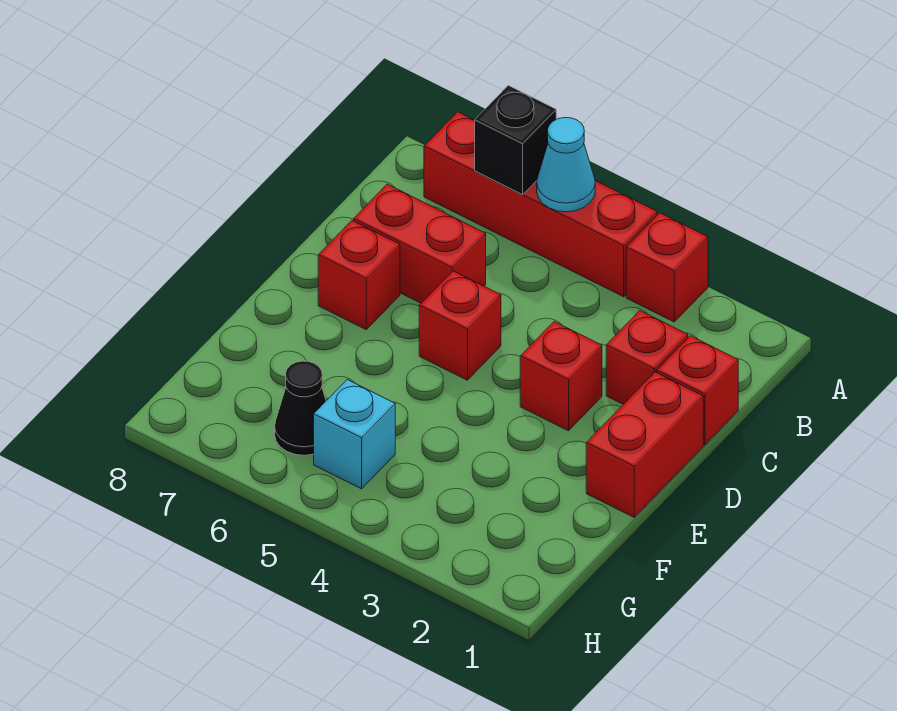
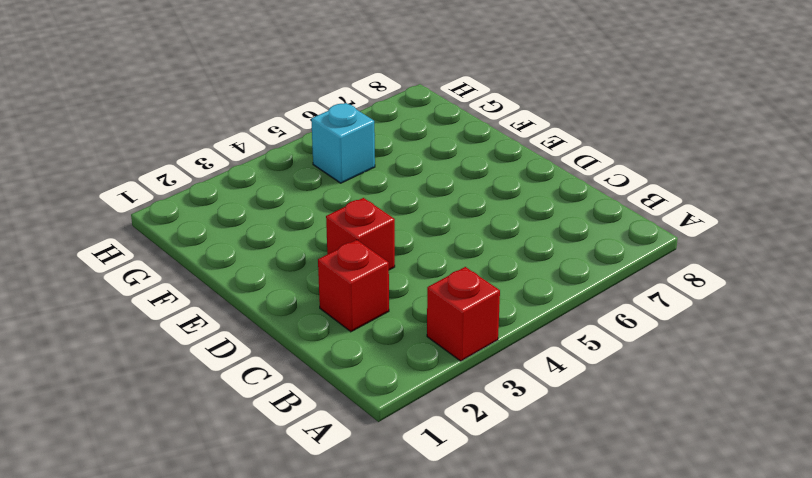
none -> red brick A4:A7 level 1
none -> red brick C1 level 1
none -> red brick C6:C7 level 1

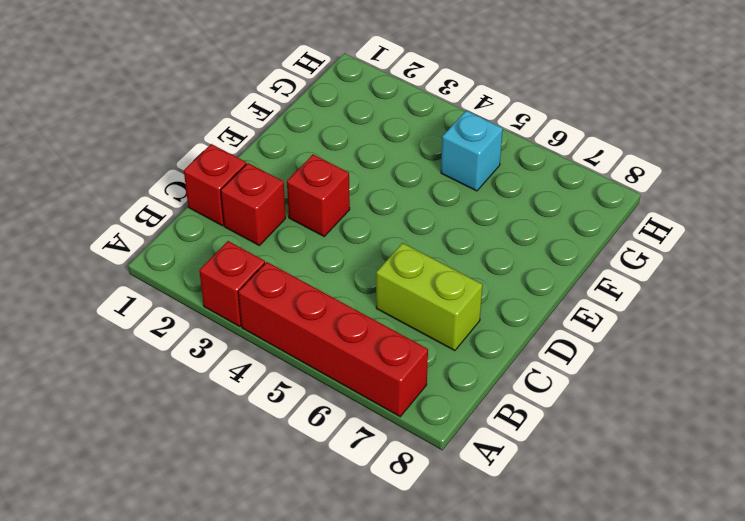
lime brick C6:C7 level 1 -> red brick C6:C7 level 1
none -> red brick D1:E1 level 1
none -> red brick D5 level 1
none -> red brick D7 level 1

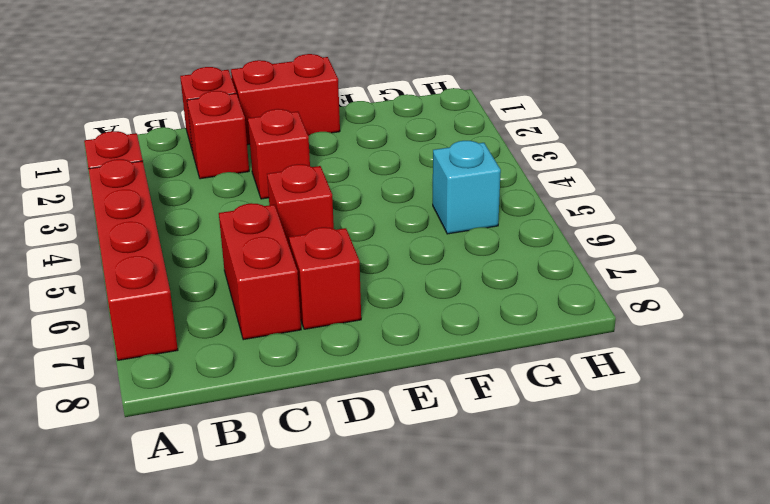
none -> black cone G6 level 1
none -> cyan cone A5 level 2
none -> black brick A6 level 2

